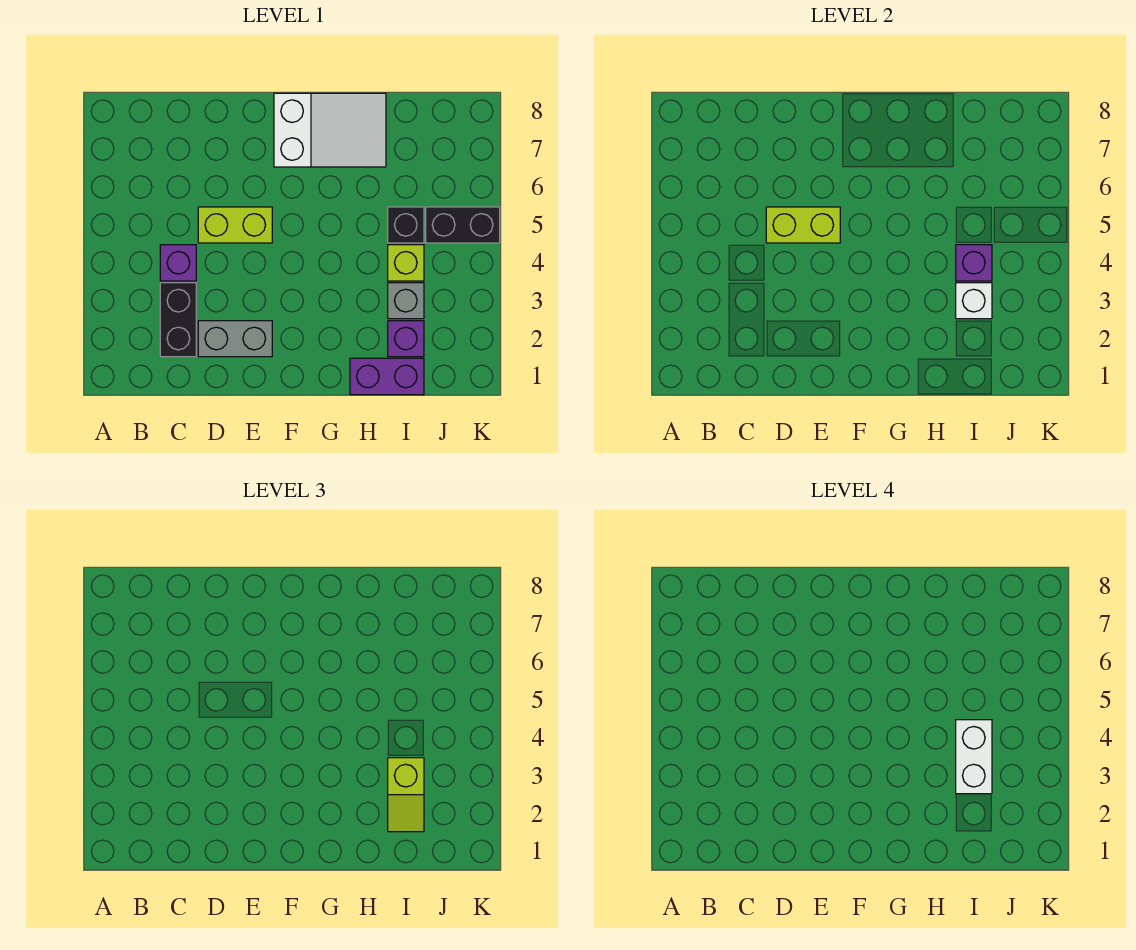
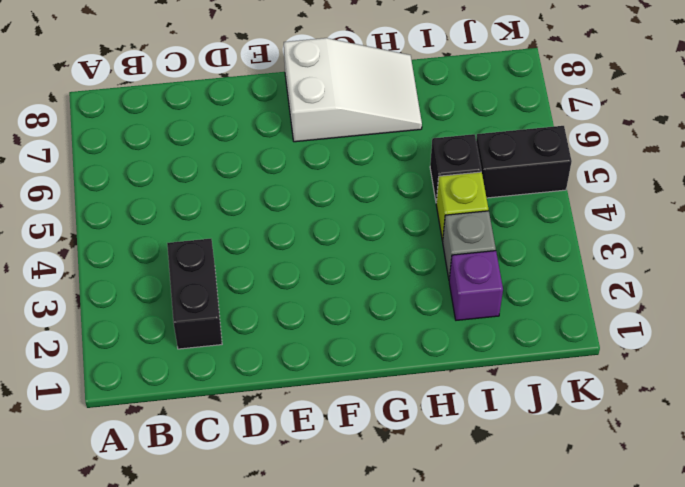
none -> purple brick C4 level 1
none -> grey brick D2:E2 level 1
none -> lime brick D5:E5 level 1

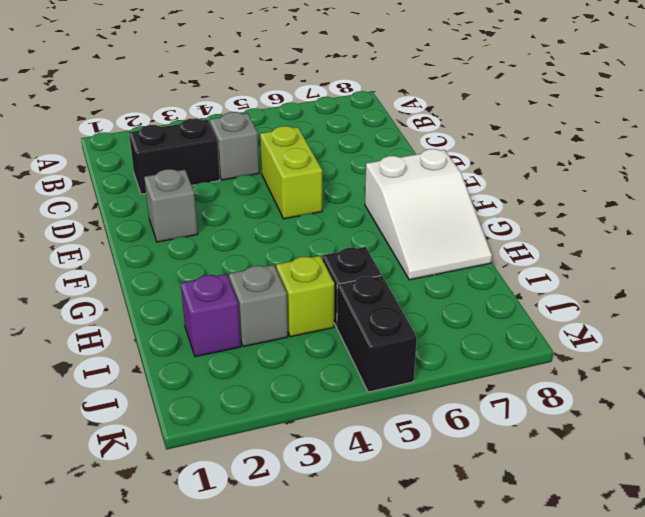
grey brick C4 level 1 -> purple brick C4 level 1
grey brick E2 level 1 -> grey brick D2:E2 level 1
none -> purple brick H1:I1 level 1
none -> lime brick D5:E5 level 2
none -> white brick I3 level 2

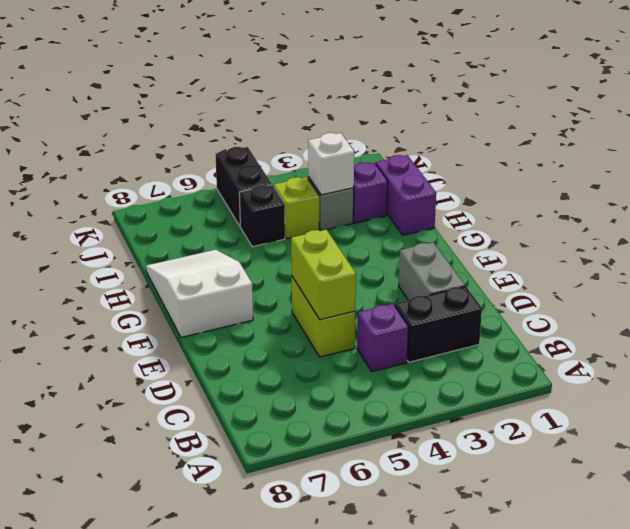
none -> purple brick I4 level 2
none -> lime slope I2:I3 level 3 top 3
none -> white brick I3:I4 level 4

